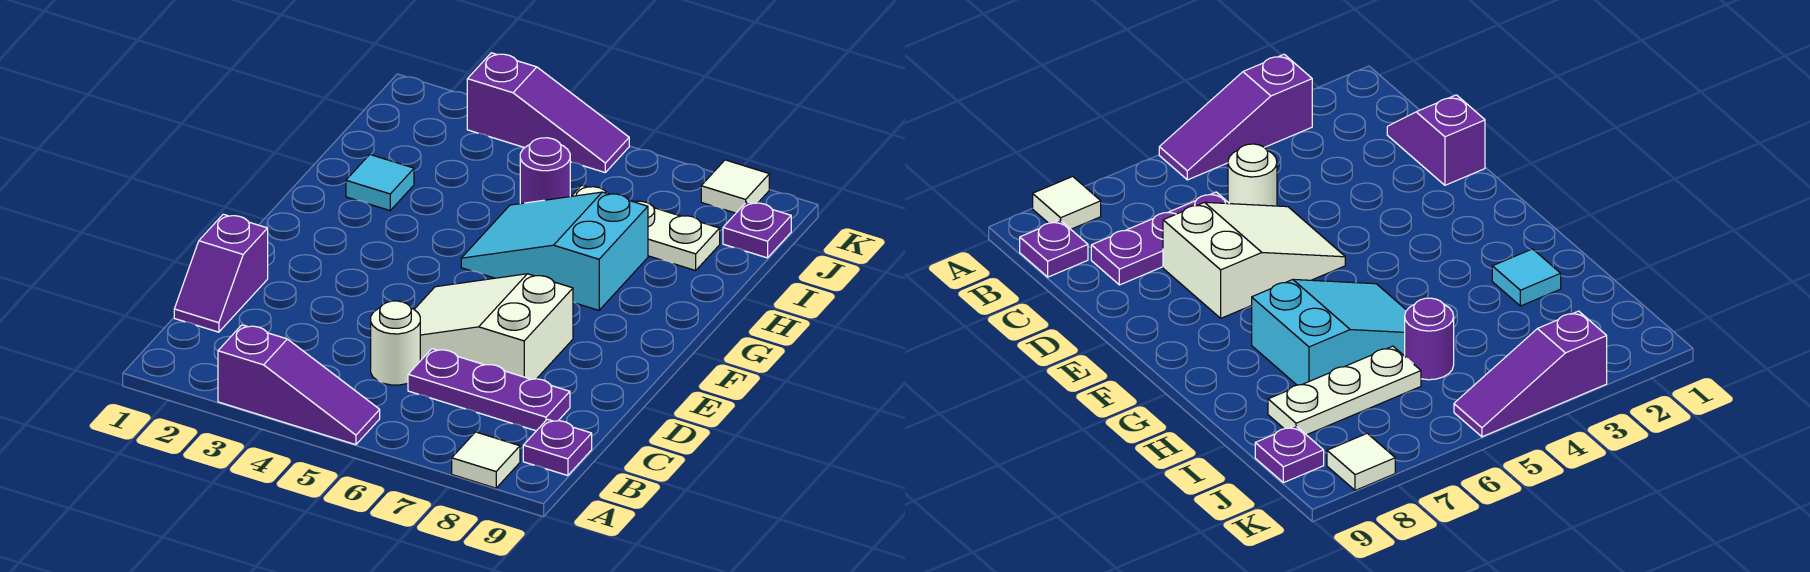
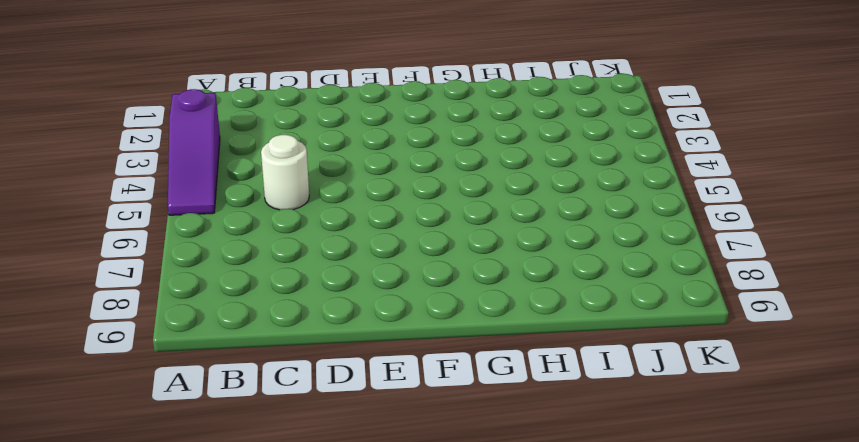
none -> white tile A8 level 1
none -> purple plate B9 level 1
none -> purple slope C1:D1 level 1 top D

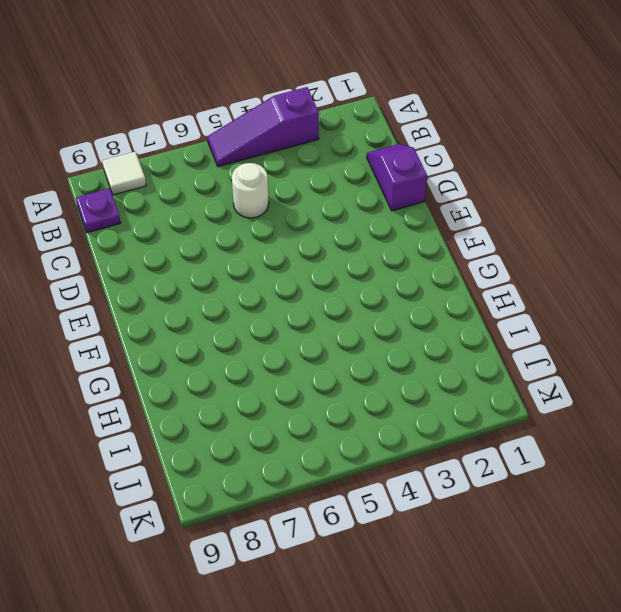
none -> purple plate C6:C8 level 1
none -> white slope D5:E7 level 1 top 7
none -> cyan slope G5:H7 level 1 top 7

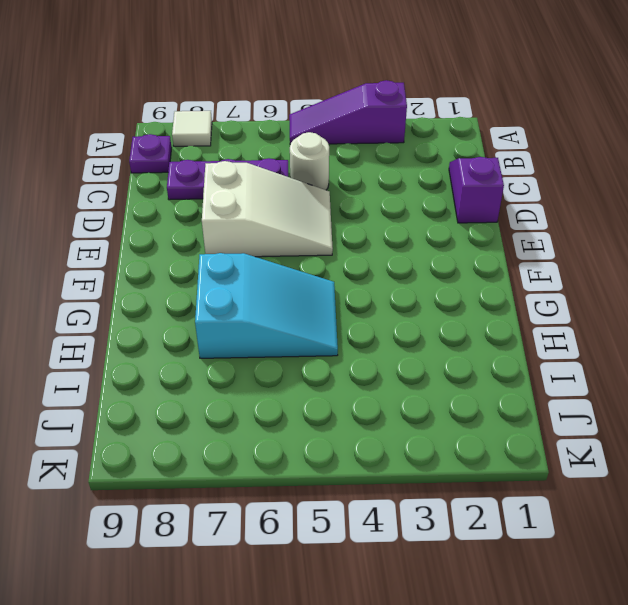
none -> cyan tile H2 level 1
none -> purple round brick I5 level 1
none -> white plate I6:I8 level 1

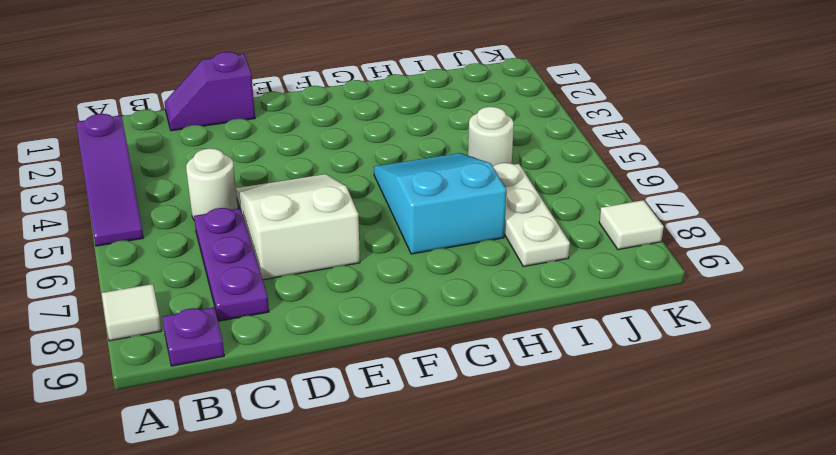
white round brick I5 level 1 -> purple round brick I5 level 1
none -> cyan tile H2 level 1
none -> purple plate J9 level 1
none -> purple slope K3:K5 level 1 top 3

